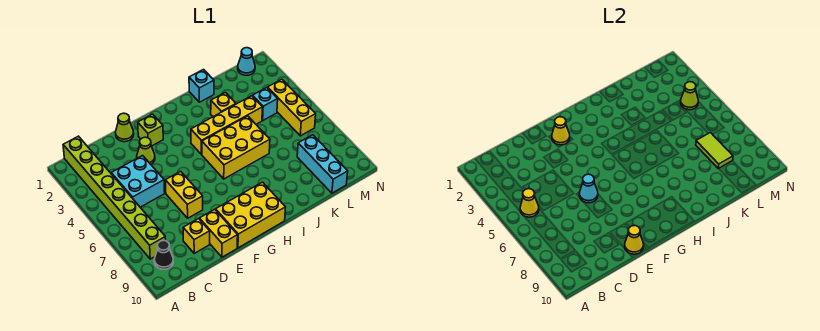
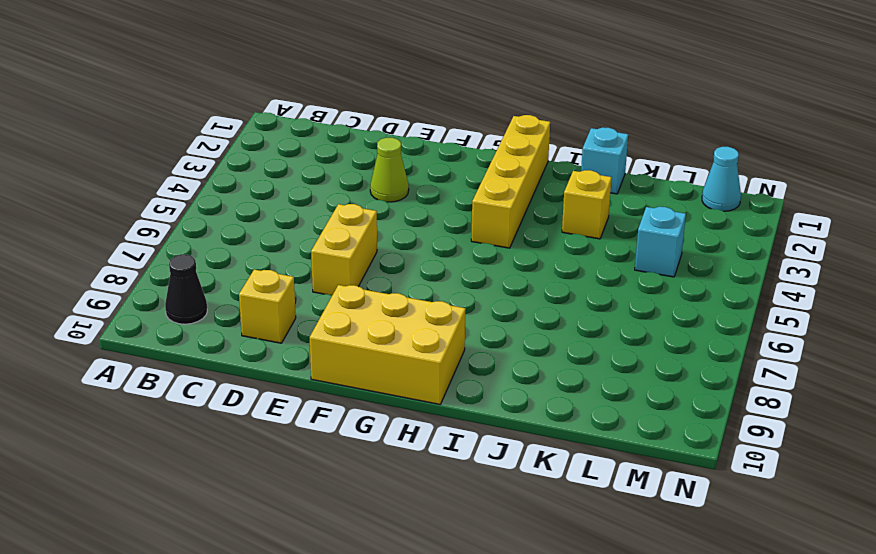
yellow brick H1:H4 level 1 -> yellow brick H4:K4 level 1
none -> lime brick B1:B8 level 1
none -> cyan brick C4:D5 level 1
none -> lime cone E1 level 1

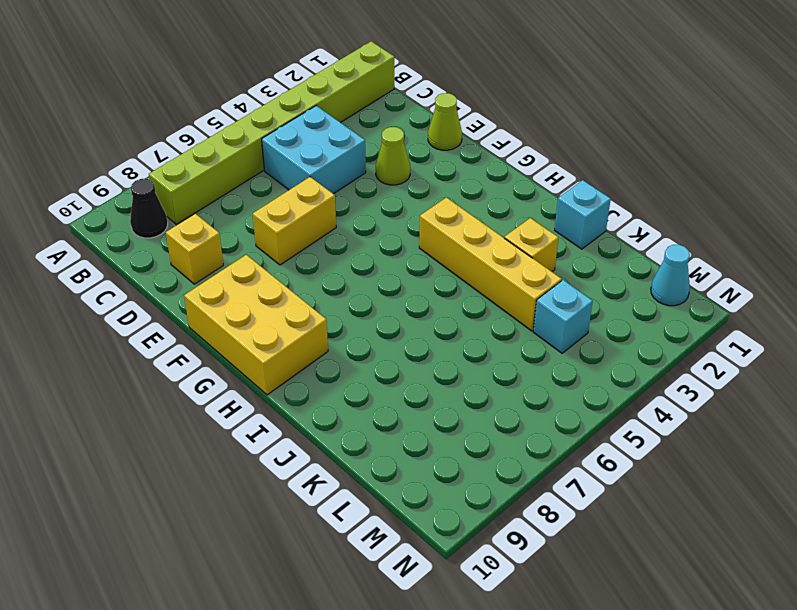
none -> yellow brick E9:E10 level 1
none -> lime brick F2 level 1
none -> yellow brick H5:J6 level 1

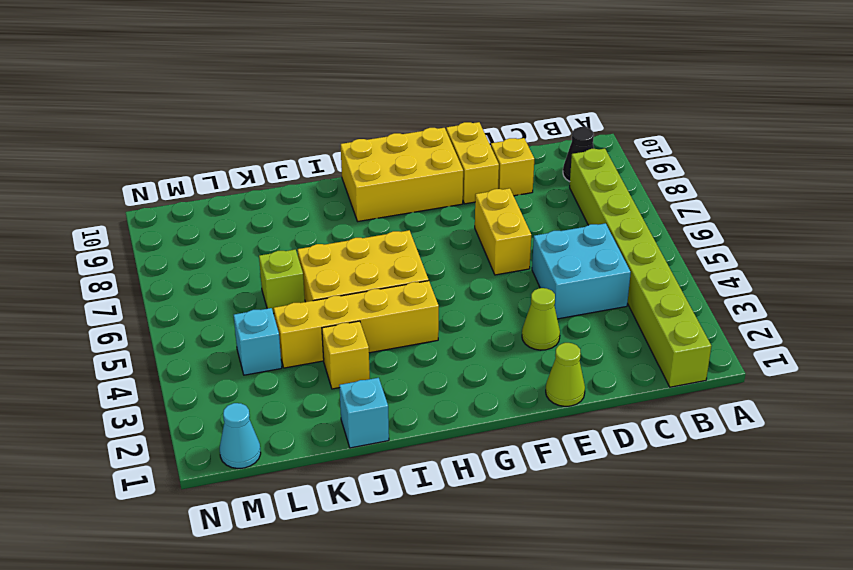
lime brick K6 level 1 -> lime brick F2 level 1
none -> cyan brick L8:L10 level 1
none -> yellow brick M4:M6 level 1
none -> yellow cone B5 level 2

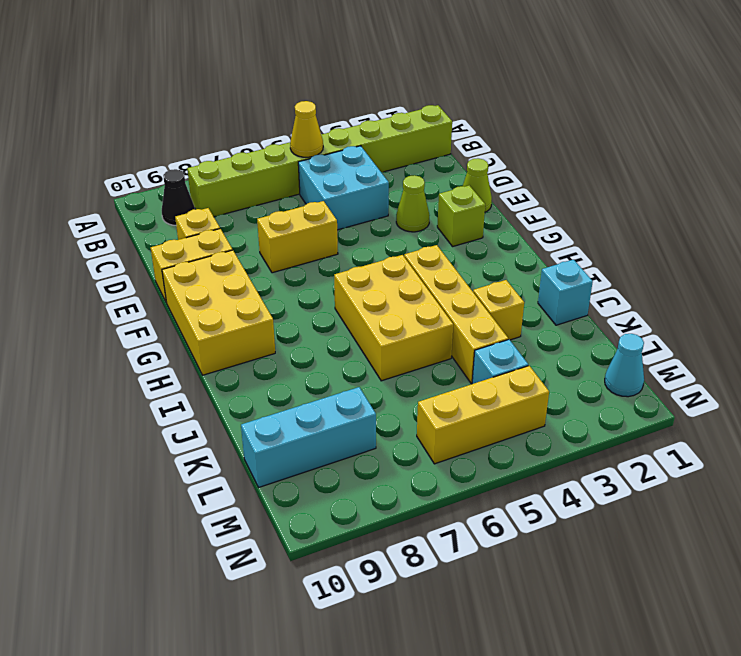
none -> cyan cone E6 level 2
none -> yellow cone E10 level 2
none -> yellow cone F2 level 2

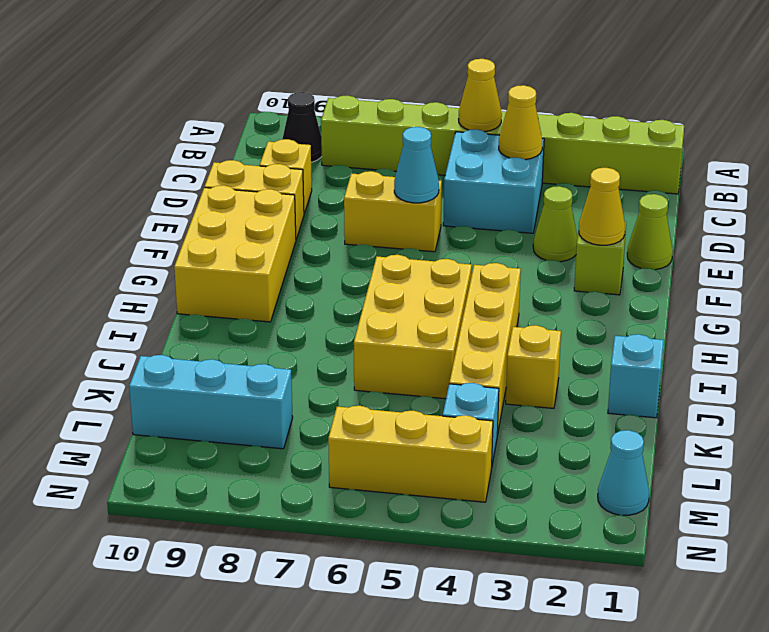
yellow cone C4 level 2 -> yellow cone E10 level 2
none -> lime tile L7:L8 level 2
none -> lime cone M4 level 2

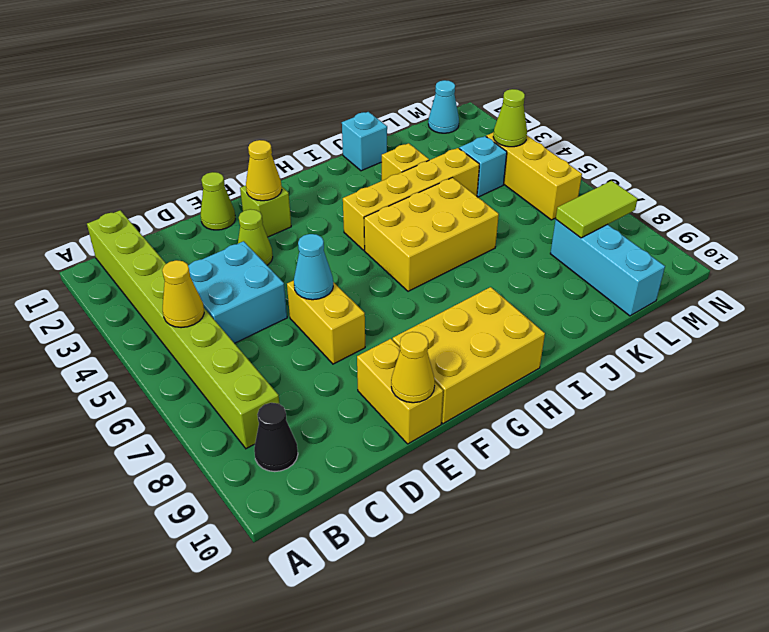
lime tile L8:M8 level 2 -> lime tile L7:L8 level 2
none -> yellow brick D9 level 1

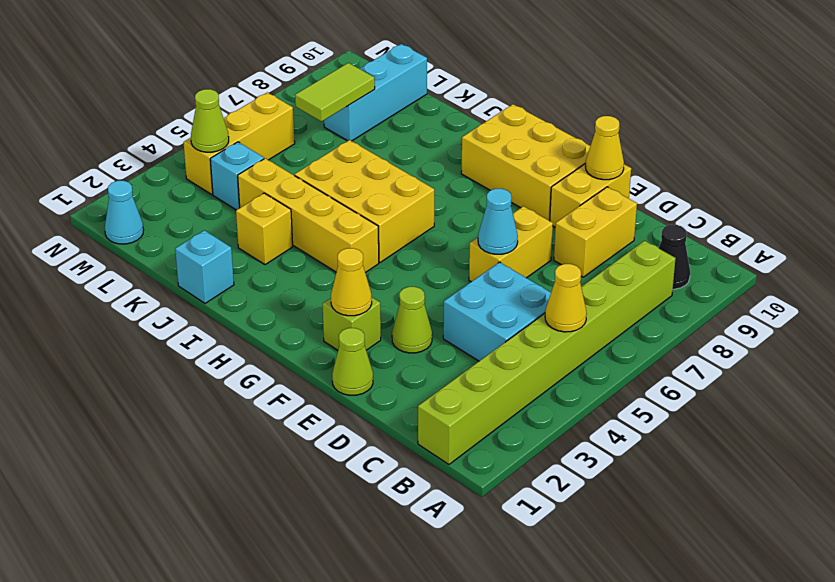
yellow brick D8:D9 level 1 -> yellow brick D9 level 1

